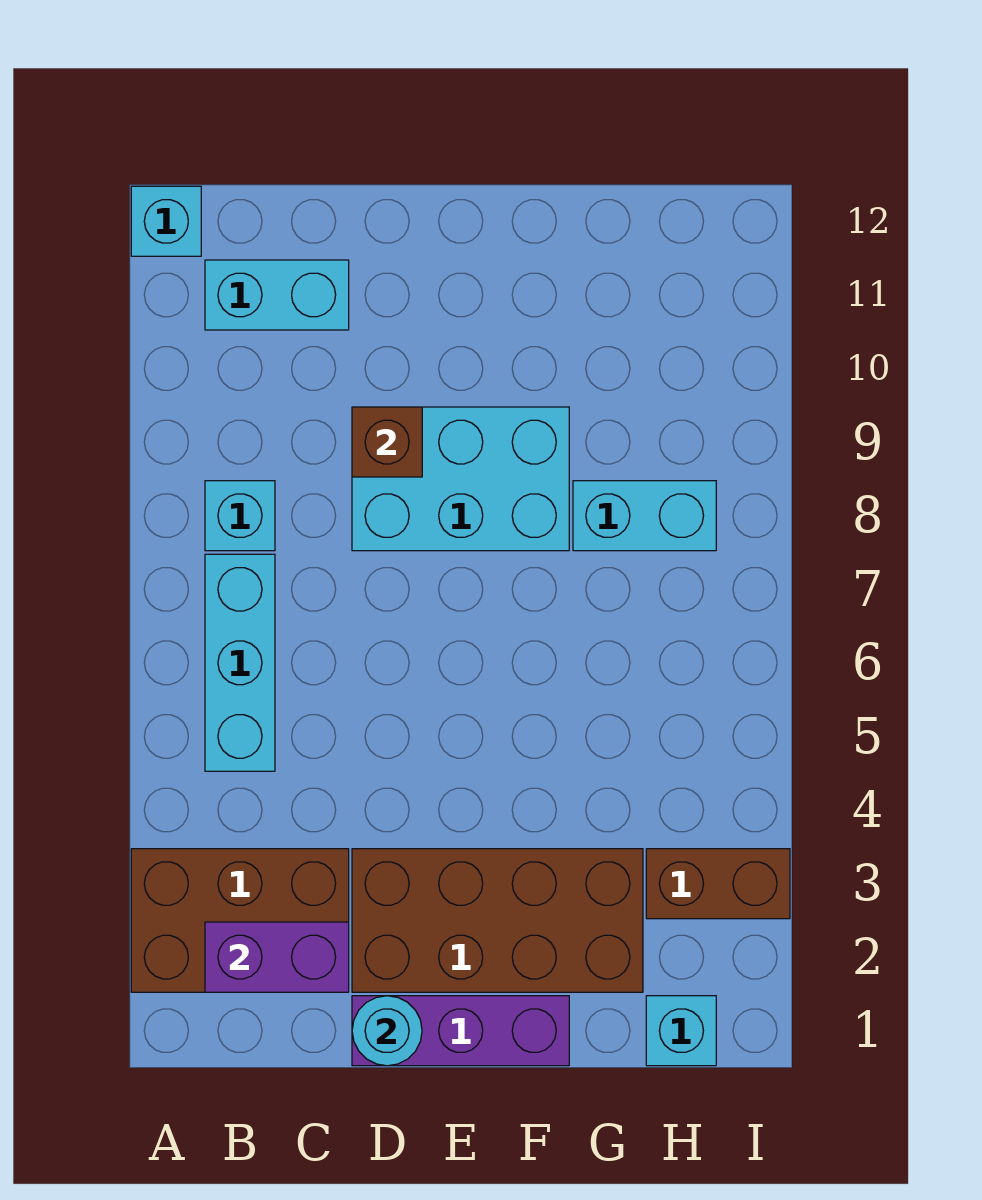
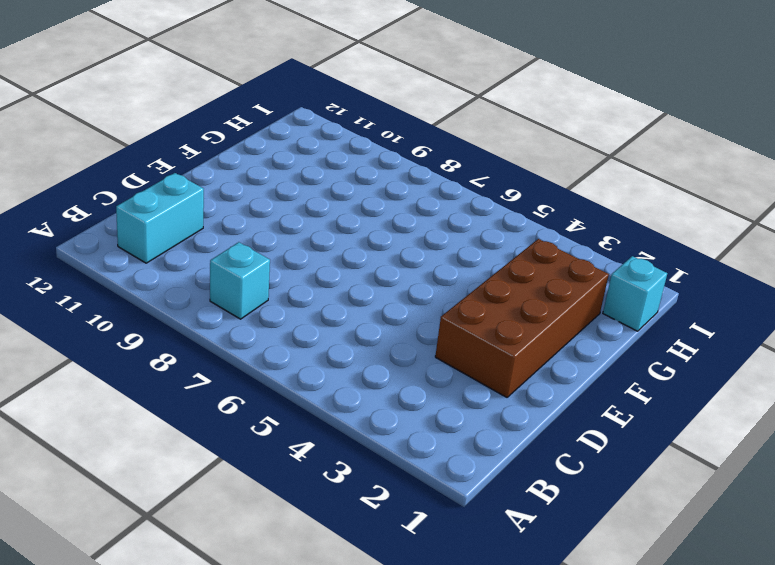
none -> brown brick A2:C3 level 1
none -> cyan brick A12 level 1
none -> cyan brick B5:B7 level 1

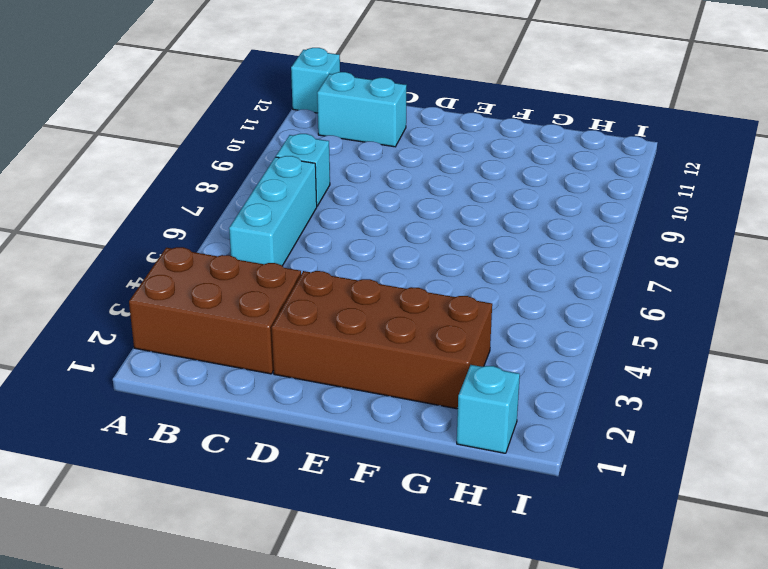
none -> purple brick D1:F1 level 1
none -> cyan brick D8:F9 level 1
none -> cyan brick G8:H8 level 1

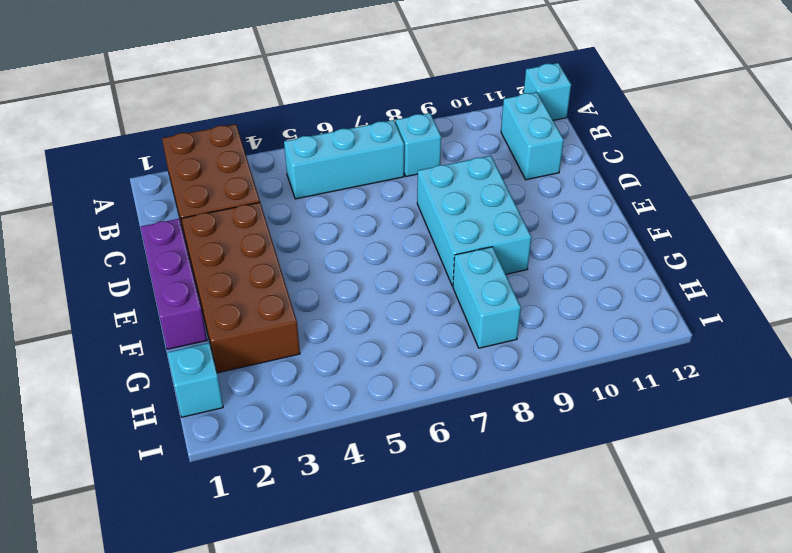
none -> brown brick H3:I3 level 1
none -> purple brick B2:C2 level 2
none -> cyan round brick D1 level 2

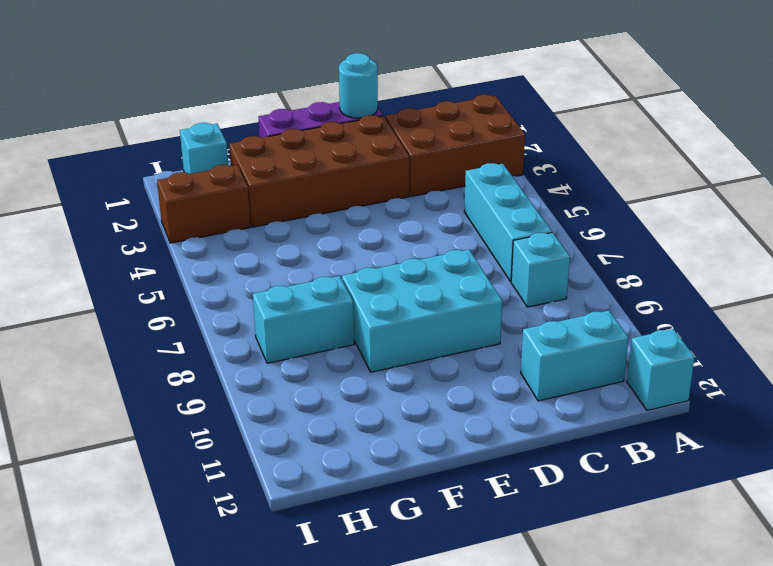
none -> purple brick B2:C2 level 2
none -> brown brick D9 level 2

